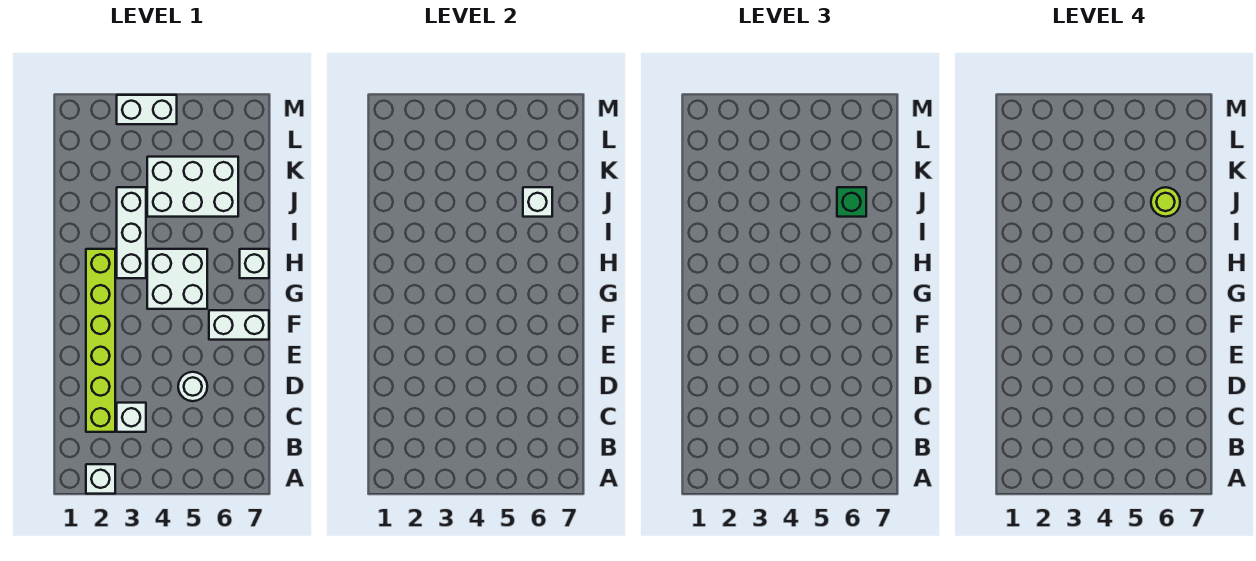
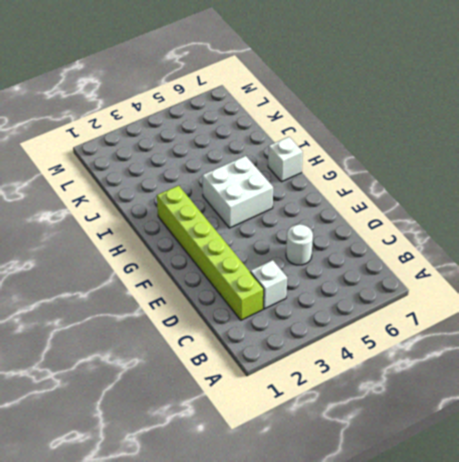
none -> white brick A2 level 1
none -> white brick F6:F7 level 1
none -> white brick H3:J3 level 1

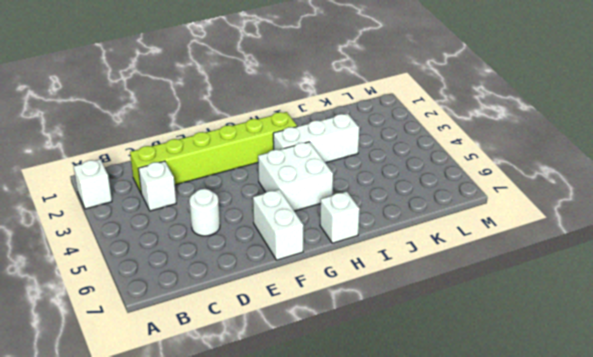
none -> white brick J4:K6 level 1
none -> white brick M3:M4 level 1
none -> white brick J6 level 2

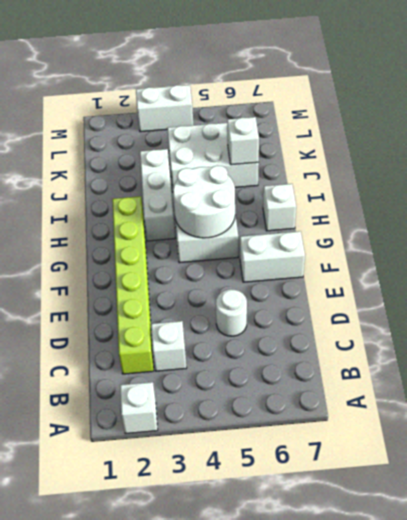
white round brick G4:H5 level 2 -> none
none -> green brick J6 level 3
none -> lime round brick J6 level 4

